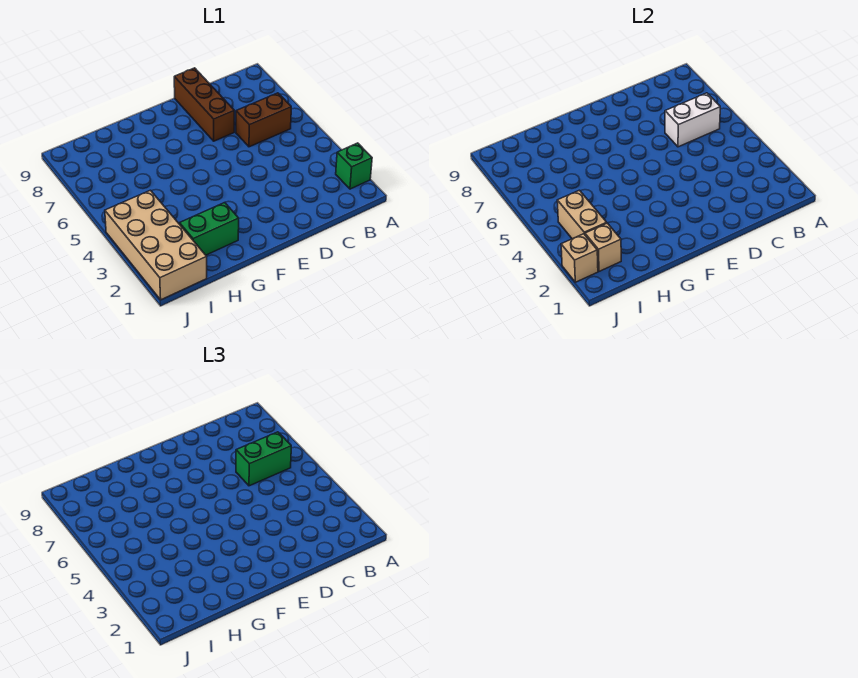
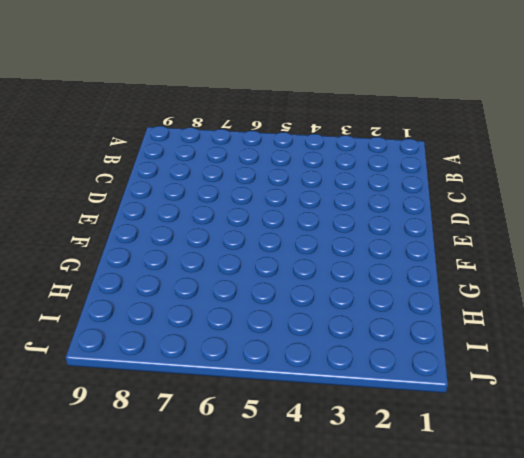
none -> green brick A2 level 1
none -> brown brick B6:C6 level 1

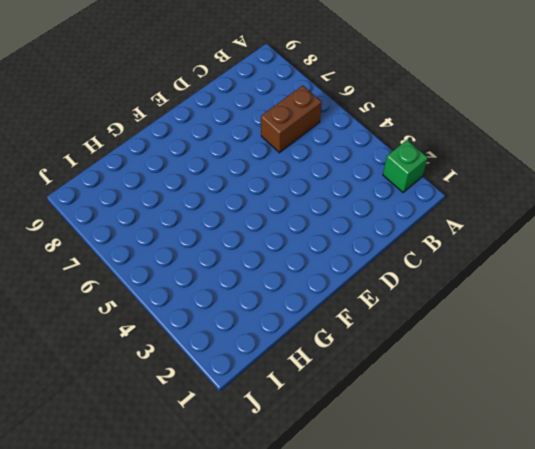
none -> brown brick D7:D9 level 1
none -> green brick G2:H2 level 1

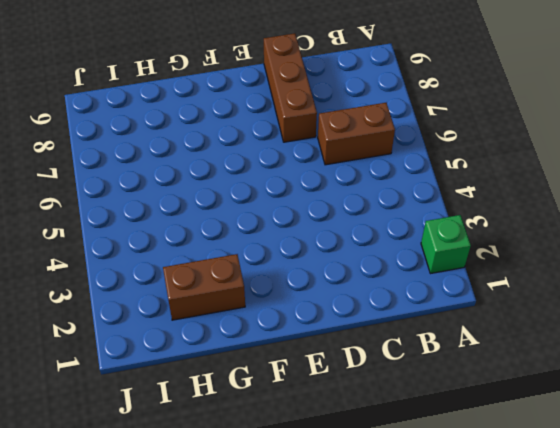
brown brick G2:H2 level 1 -> green brick G2:H2 level 1
none -> tan brick I1:J4 level 1
none -> white brick B6:C6 level 2

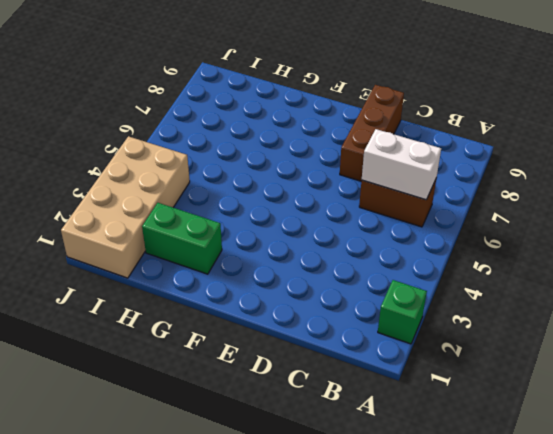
none -> tan brick I2 level 2
none -> tan brick I3:I4 level 2

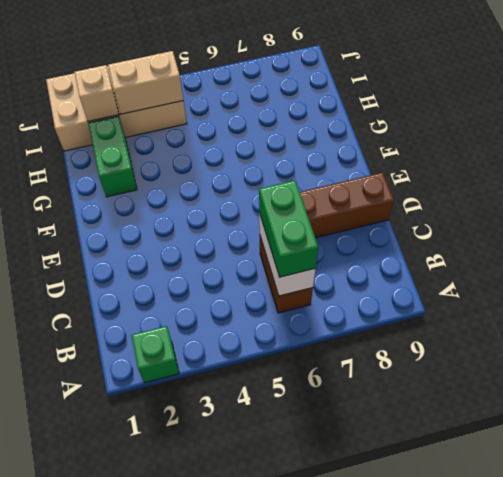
none -> tan brick J2 level 2

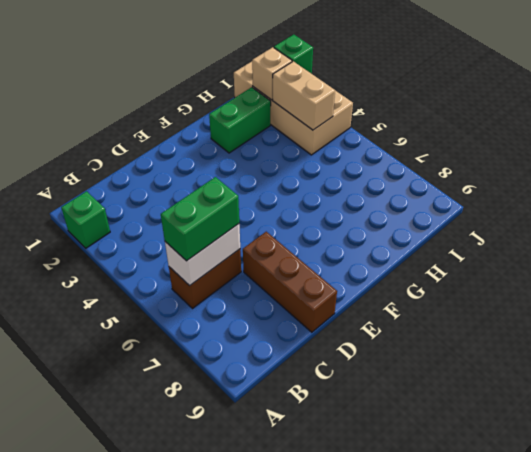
green brick J2 level 2 -> tan brick J2 level 2

